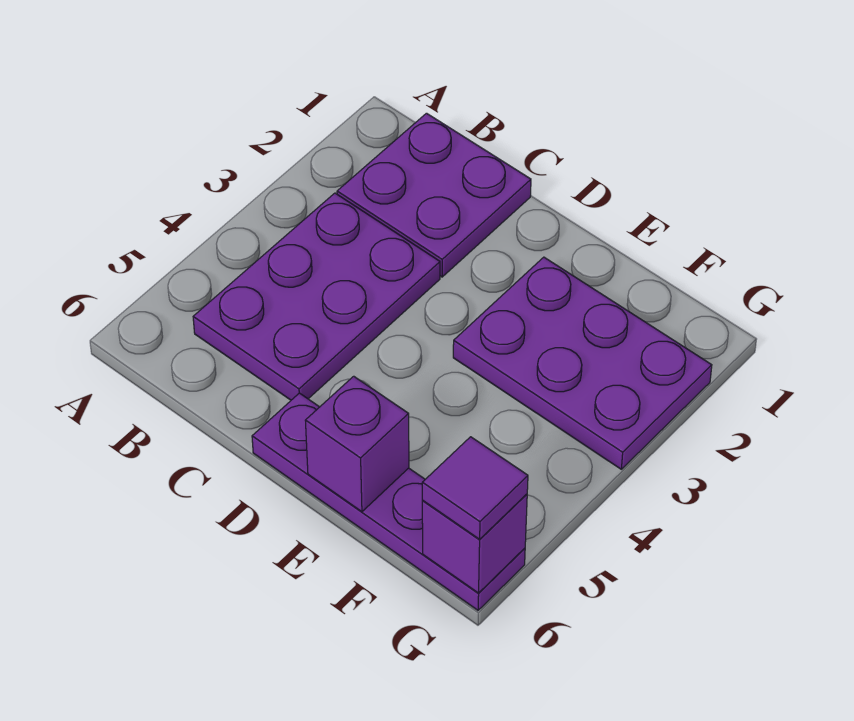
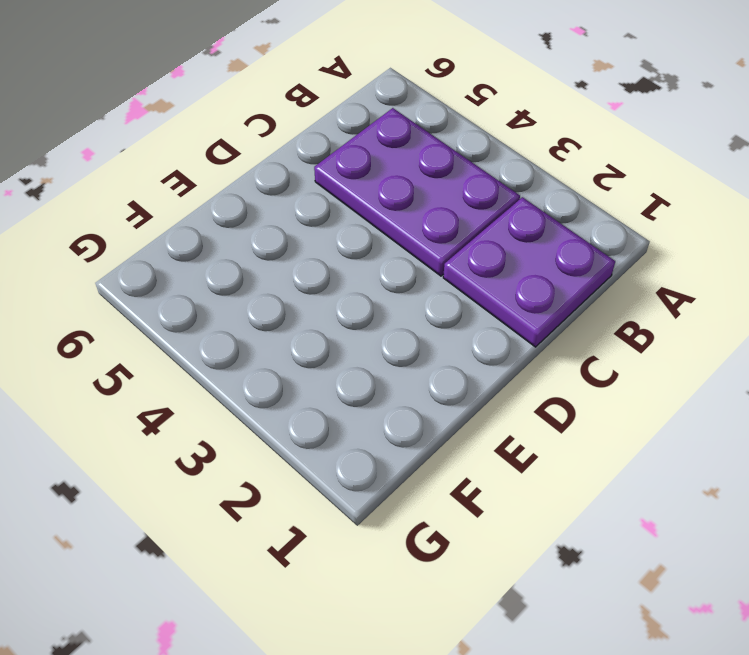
none -> purple plate D6:G6 level 1
none -> purple plate E2:G3 level 1

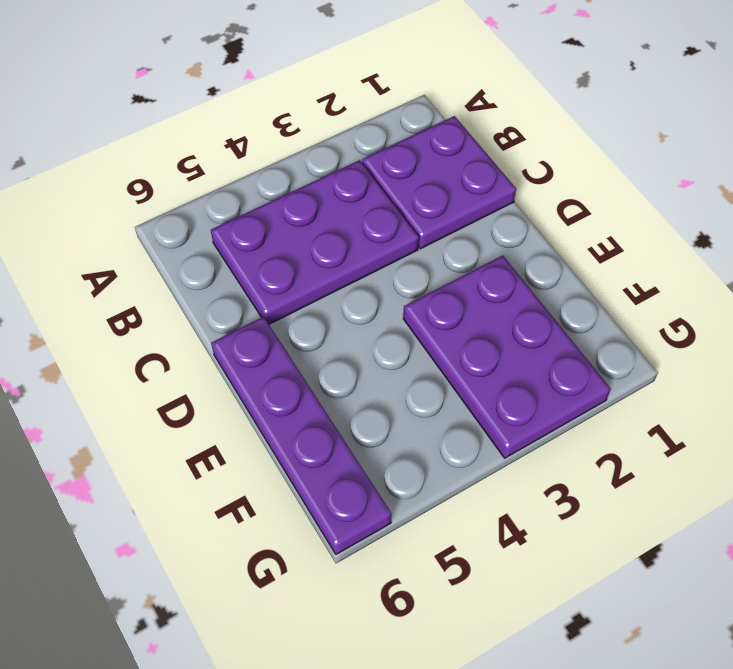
none -> purple brick E6 level 2
none -> purple brick G6 level 2

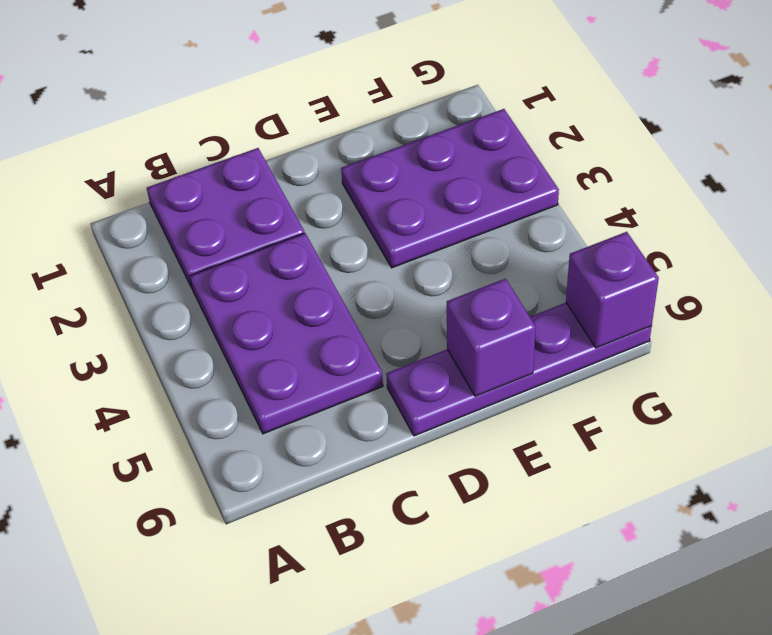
none -> purple tile G6 level 3

